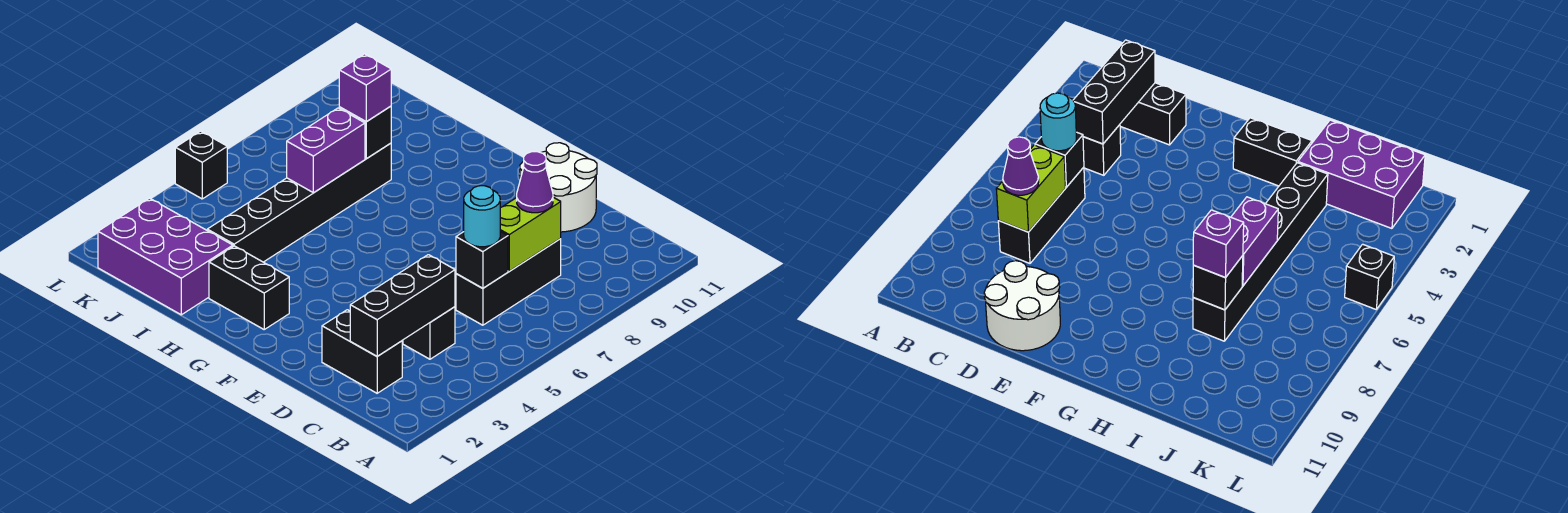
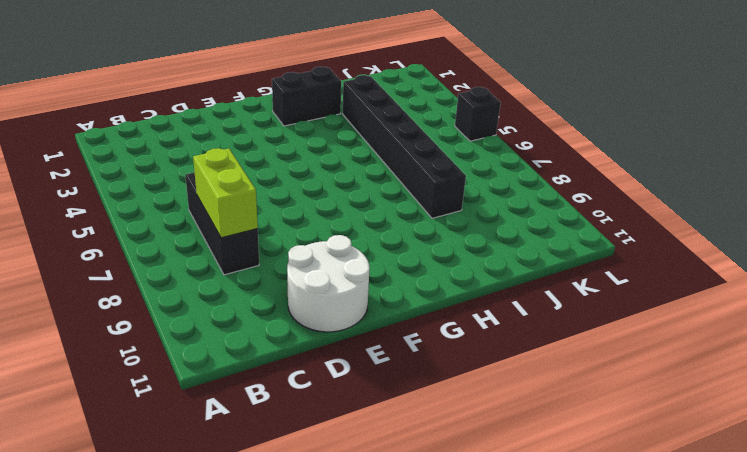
none -> black brick C2:D2 level 1
none -> black brick C4 level 1
none -> purple brick I1:K2 level 1

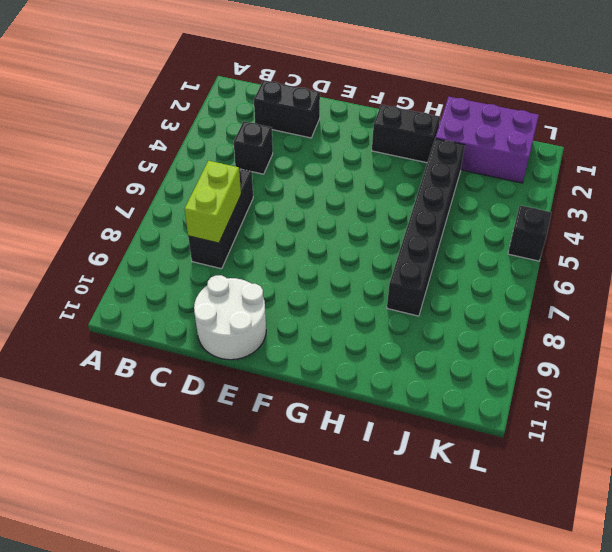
none -> black brick C2:C4 level 2
none -> black brick C6 level 2
none -> purple brick I6:I7 level 2

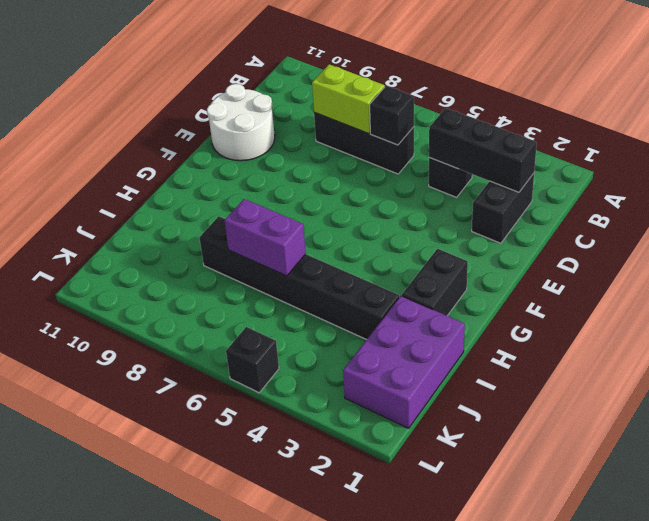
none -> black brick I8 level 2
none -> cyan round brick C6 level 3
none -> purple cone C8 level 3

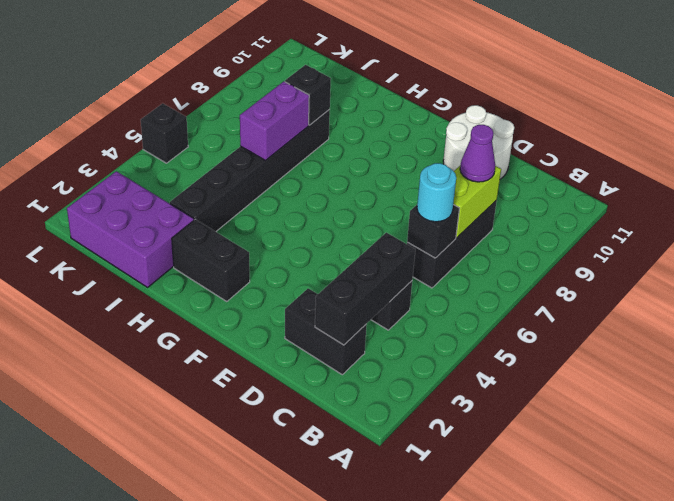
none -> purple brick I8 level 3

